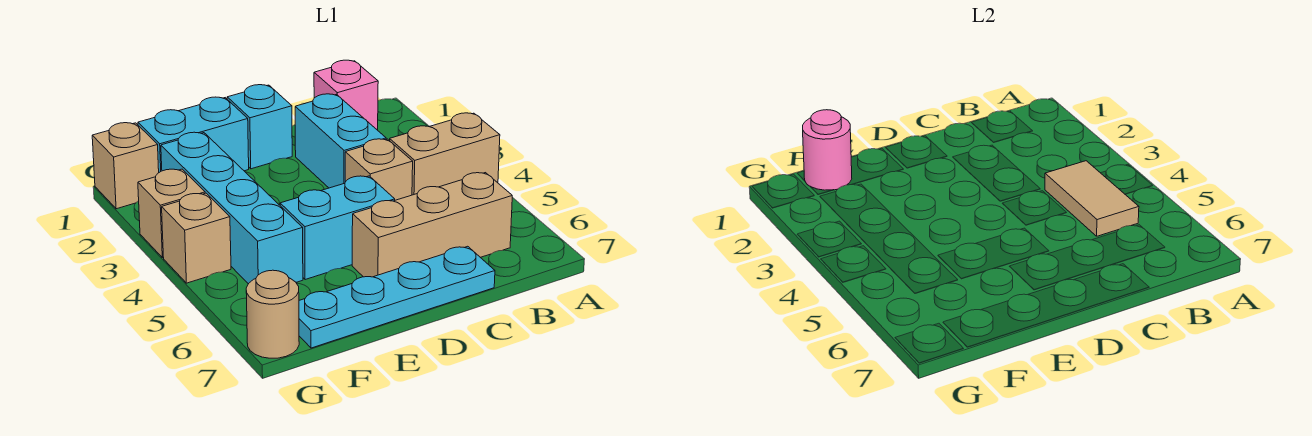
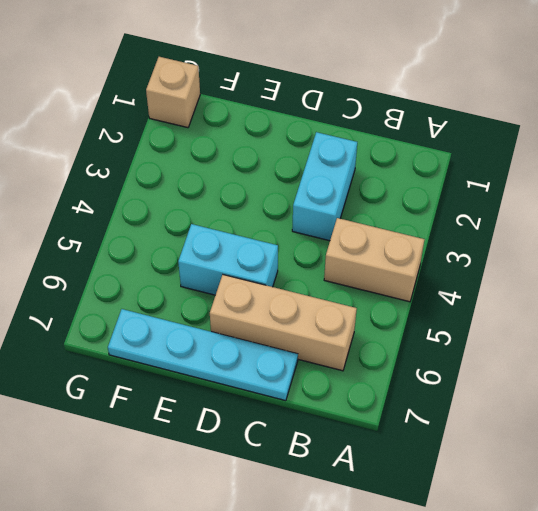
none -> pink brick B1 level 1
none -> tan brick C4 level 1
none -> cyan brick D1 level 1

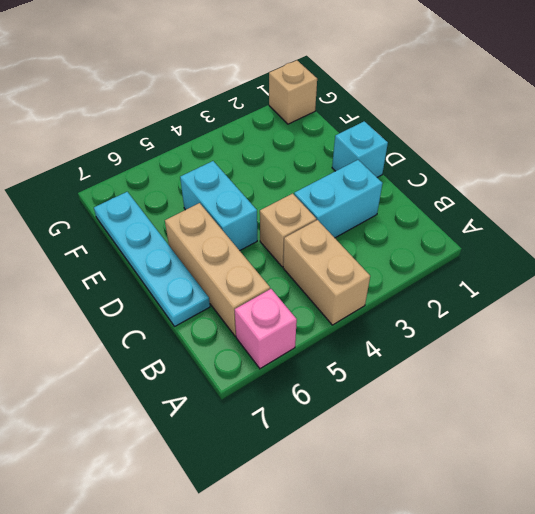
pink brick A6 level 1 -> pink brick B1 level 1
none -> cyan brick E1:F1 level 1
none -> cyan brick F2:F5 level 1
none -> tan brick G3 level 1

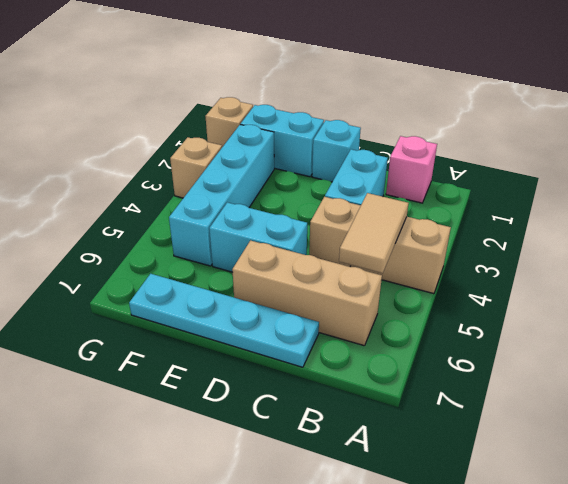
none -> tan brick G4 level 1
none -> tan round brick G7 level 1
none -> pink round brick F1 level 2

